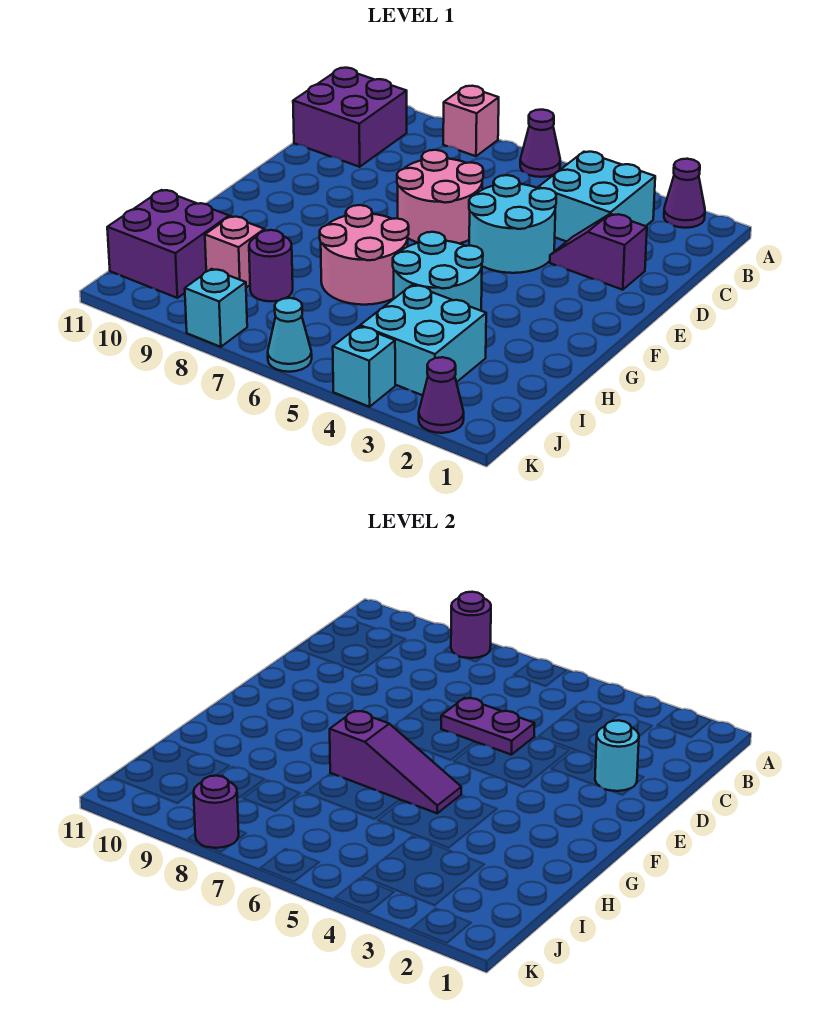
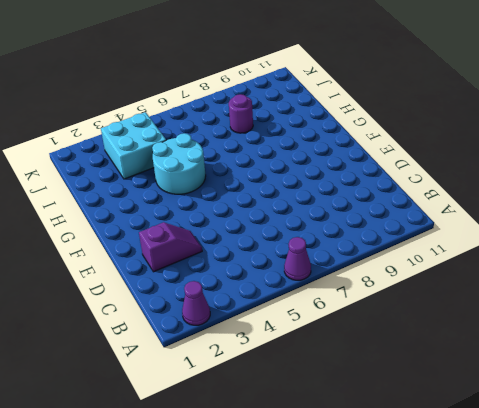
none -> pink brick A8 level 1
none -> cyan brick B3:C4 level 1
none -> purple brick B10:C11 level 1

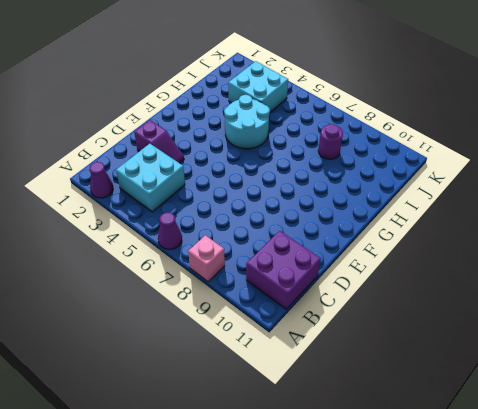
none -> cyan round brick D4:E5 level 1
none -> pink round brick D6:E7 level 1
none -> pink round brick G6:H7 level 1

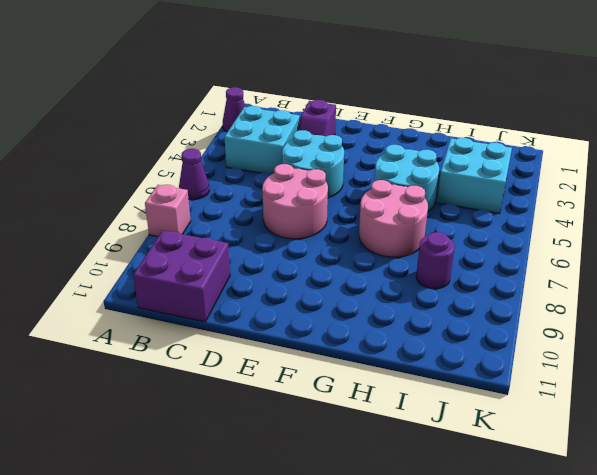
none -> pink brick I9 level 1
none -> purple brick I10:J11 level 1
none -> purple cone K2 level 1

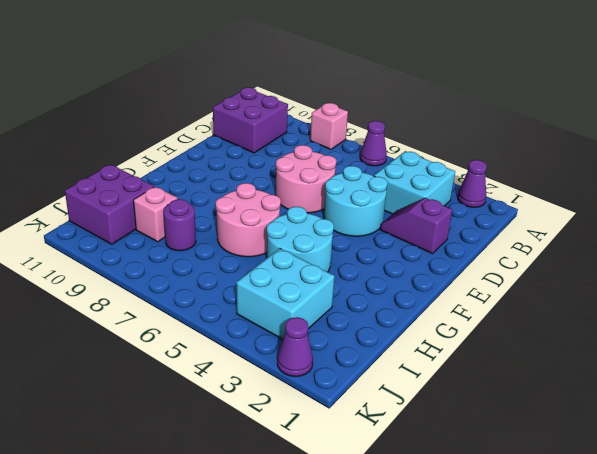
none -> cyan brick K4 level 1
none -> cyan cone K6 level 1
none -> cyan brick K8 level 1

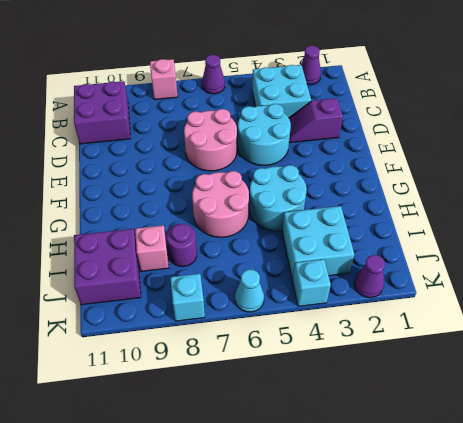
none -> purple round brick A8 level 2
none -> cyan round brick D2 level 2
none -> purple plate D5:D6 level 2

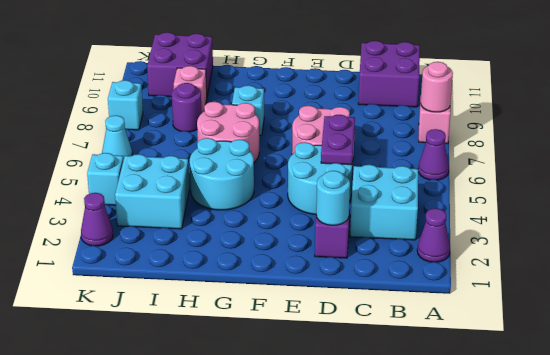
pink round brick A8 level 2 -> purple round brick A8 level 2
cyan brick G8 level 1 -> none
none -> purple slope G5:G7 level 2 top 7
none -> purple round brick K8 level 2

